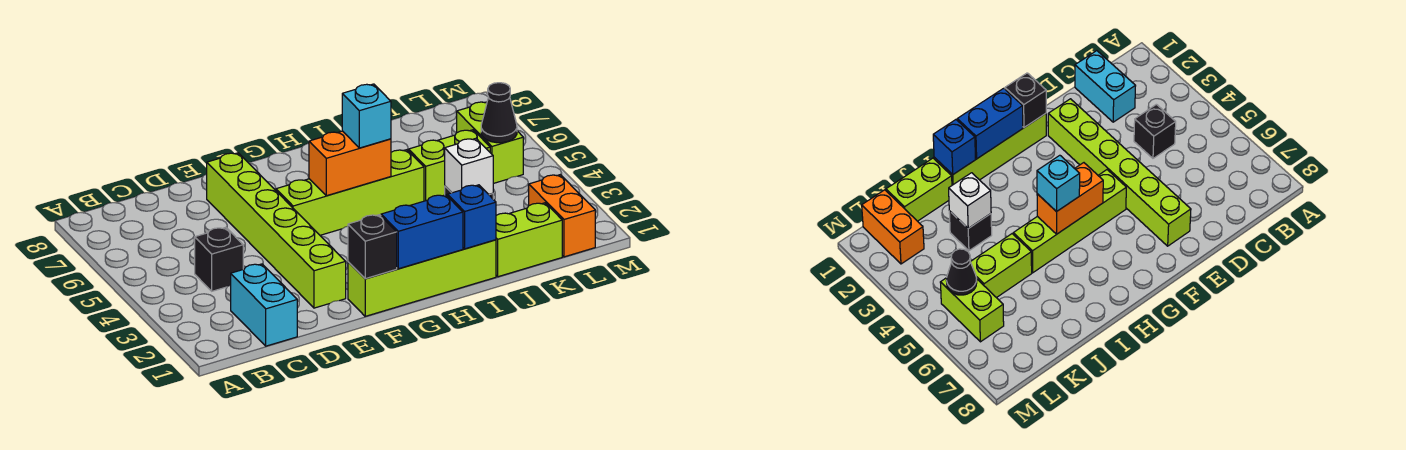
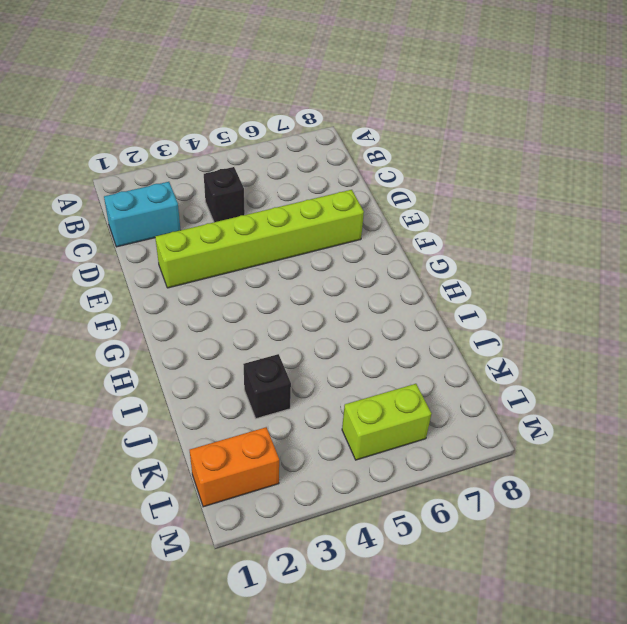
none -> lime brick F1:I1 level 1
none -> lime brick F5:I5 level 1
none -> lime brick J1:K1 level 1

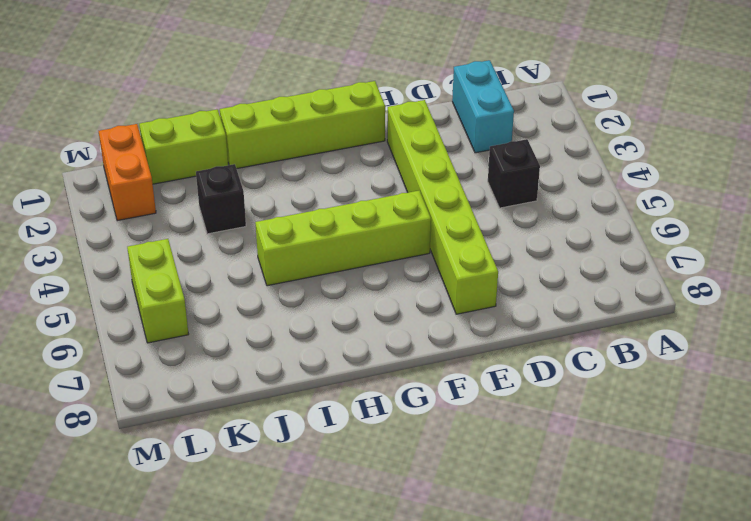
none -> lime brick J5:K5 level 1
none -> black brick F1 level 2
none -> blue brick G1:H1 level 2

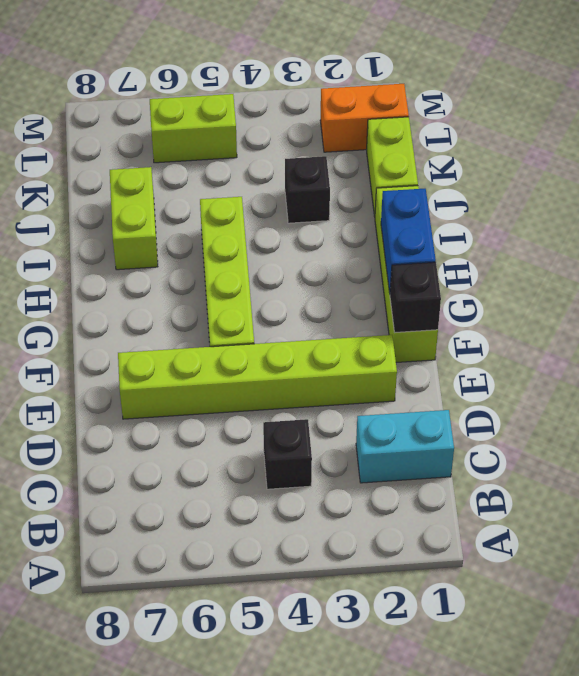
lime brick I7:J7 level 1 -> lime brick J5:K5 level 1
none -> orange brick G5:H5 level 2
none -> blue brick I1 level 2
none -> white brick J3 level 2

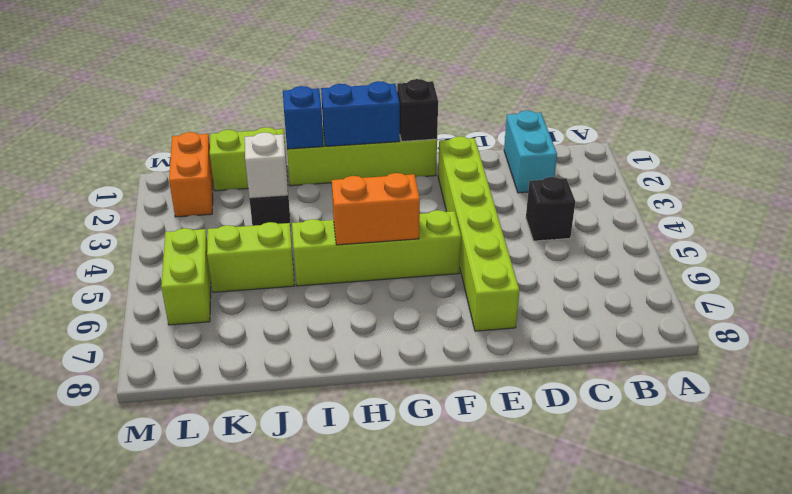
none -> black cone L5 level 2
none -> cyan brick H5 level 3

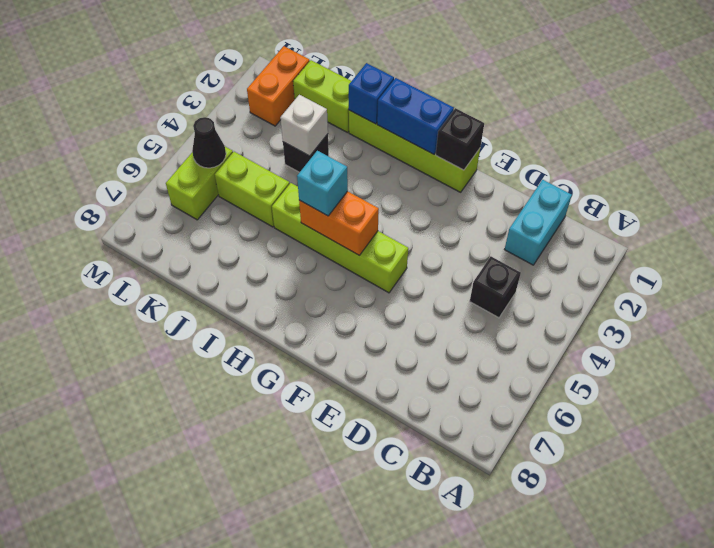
none -> lime brick E2:E7 level 1

